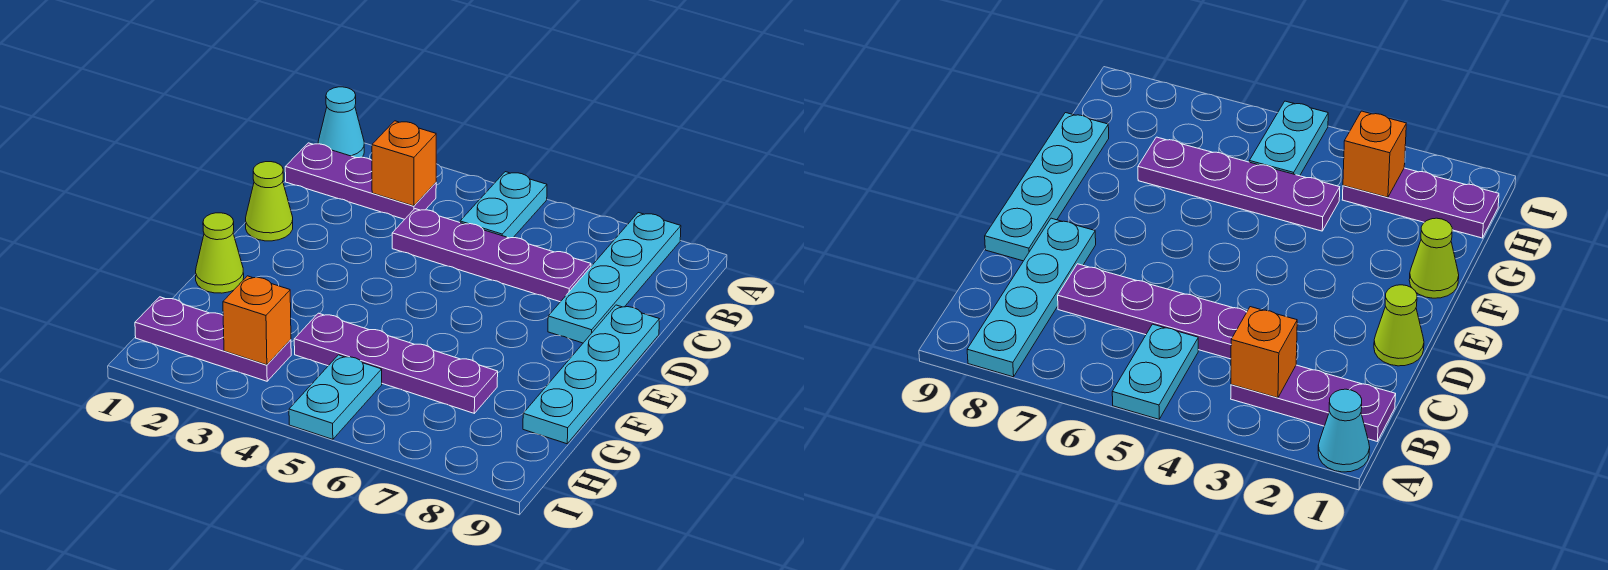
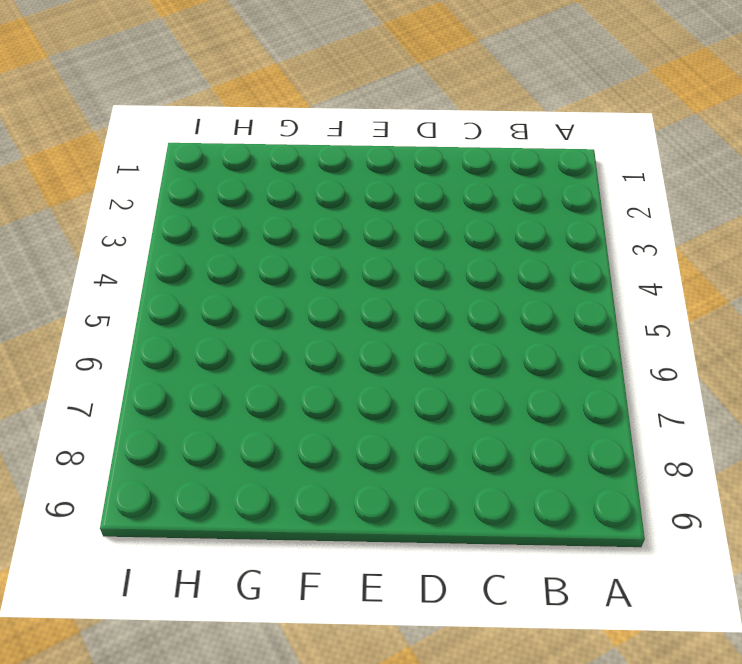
none -> cyan cone A1 level 1
none -> cyan plate A5:B5 level 1
none -> cyan plate A8:D8 level 1

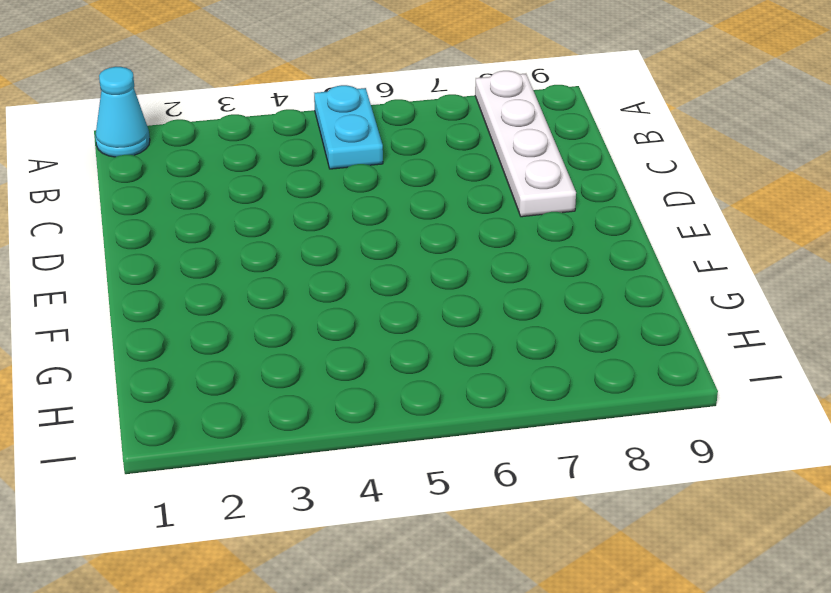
white plate A8:D8 level 1 -> cyan plate A8:D8 level 1
none -> purple plate B1:B3 level 1
none -> purple plate C4:C7 level 1
none -> lime cone D1 level 1

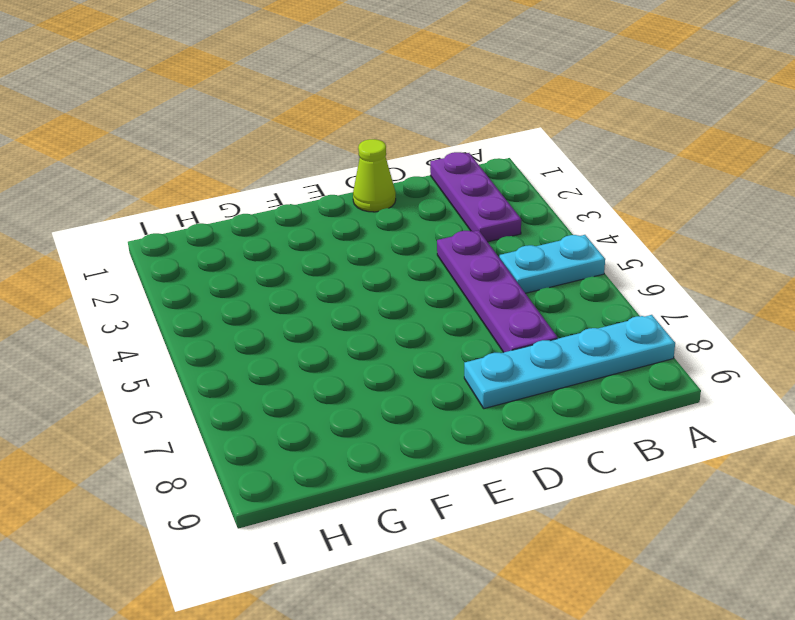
none -> cyan cone A1 level 1
none -> cyan plate D9:G9 level 1
none -> lime cone F1 level 1

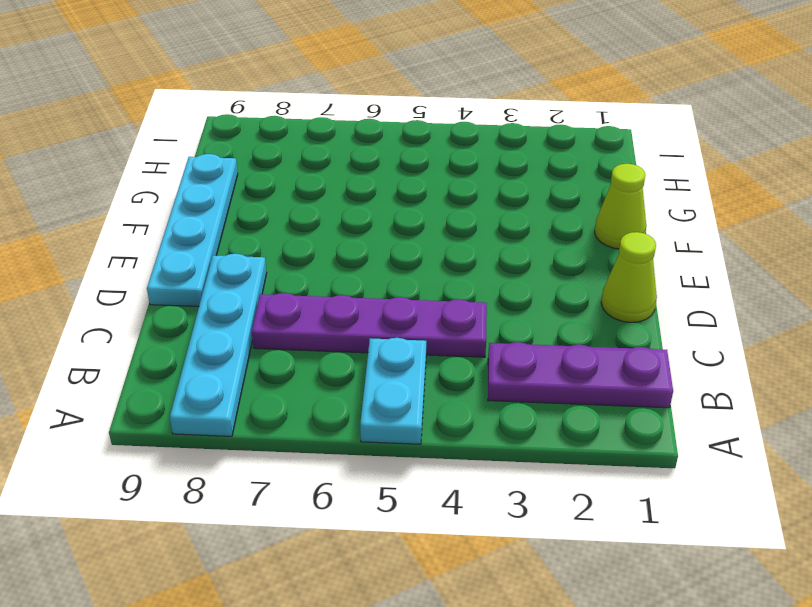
none -> cyan cone A1 level 1
none -> purple plate G4:G7 level 1
none -> purple plate H1:H3 level 1

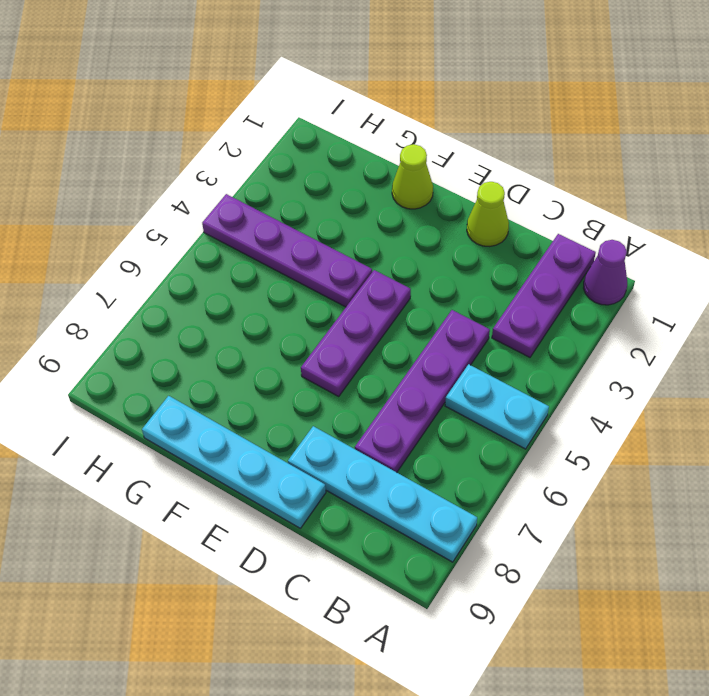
purple cone A1 level 1 -> cyan cone A1 level 1
purple plate E4:E6 level 1 -> purple plate H1:H3 level 1
purple plate F4:I4 level 1 -> purple plate G4:G7 level 1
none -> cyan plate H5:I5 level 1
none -> orange brick B3 level 2
none -> orange brick H3 level 2

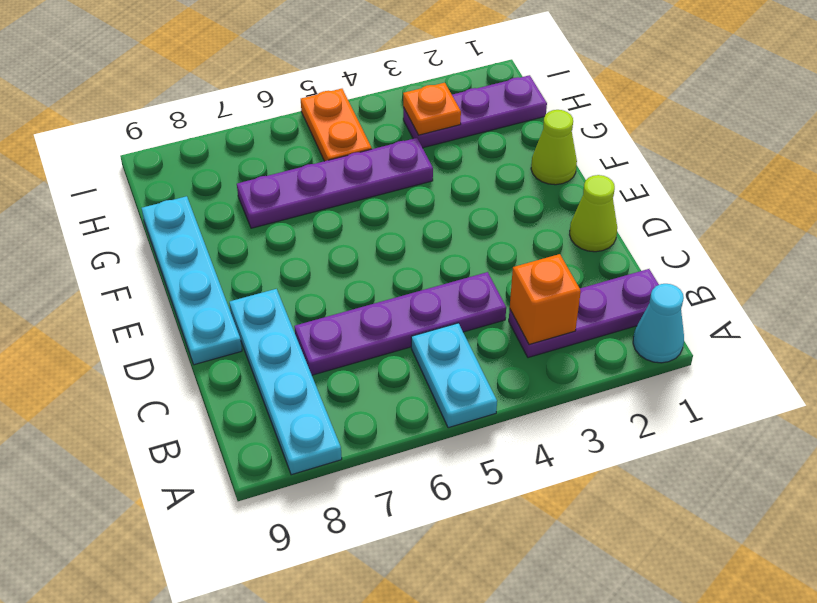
orange plate H3 level 2 -> orange brick H3 level 2
orange plate H5:I5 level 1 -> cyan plate H5:I5 level 1

